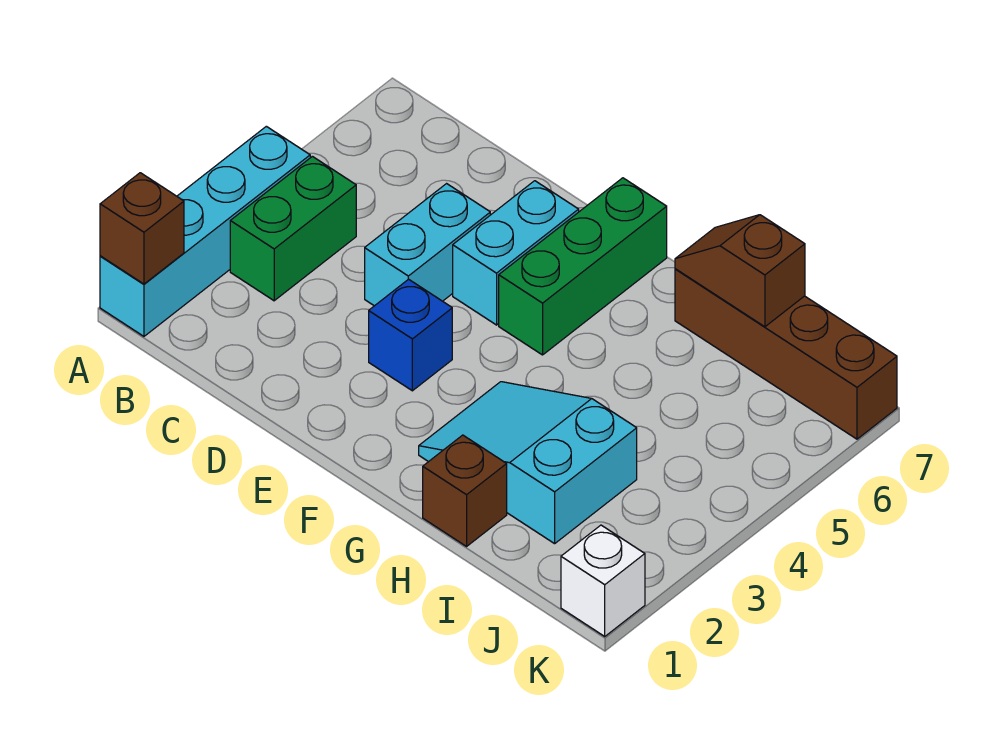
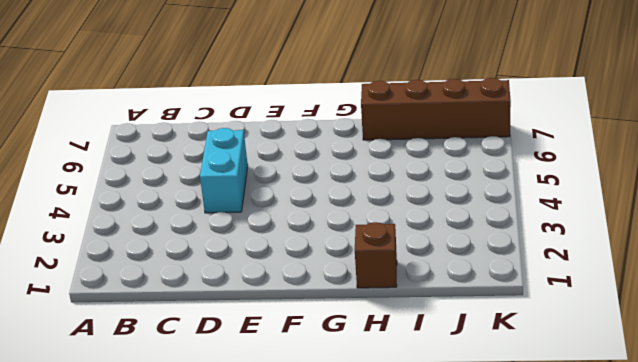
none -> cyan brick A1:A4 level 1
none -> green brick B3:B4 level 1
none -> blue brick E3 level 1

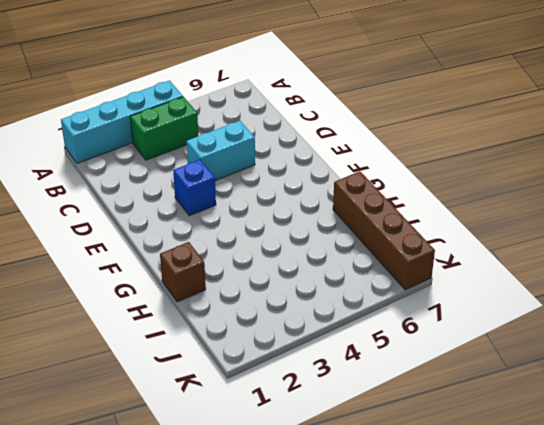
none -> cyan brick E5:E6 level 1
none -> green brick F5:F7 level 1
none -> cyan slope G2:I3 level 1 top I

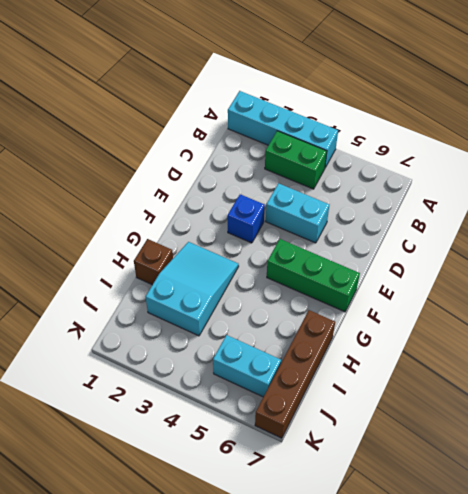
cyan brick J5:J6 level 1 -> cyan brick E5:E6 level 1
none -> white brick K1 level 1
none -> brown brick A1 level 2
none -> brown slope H7:I7 level 2 top I

